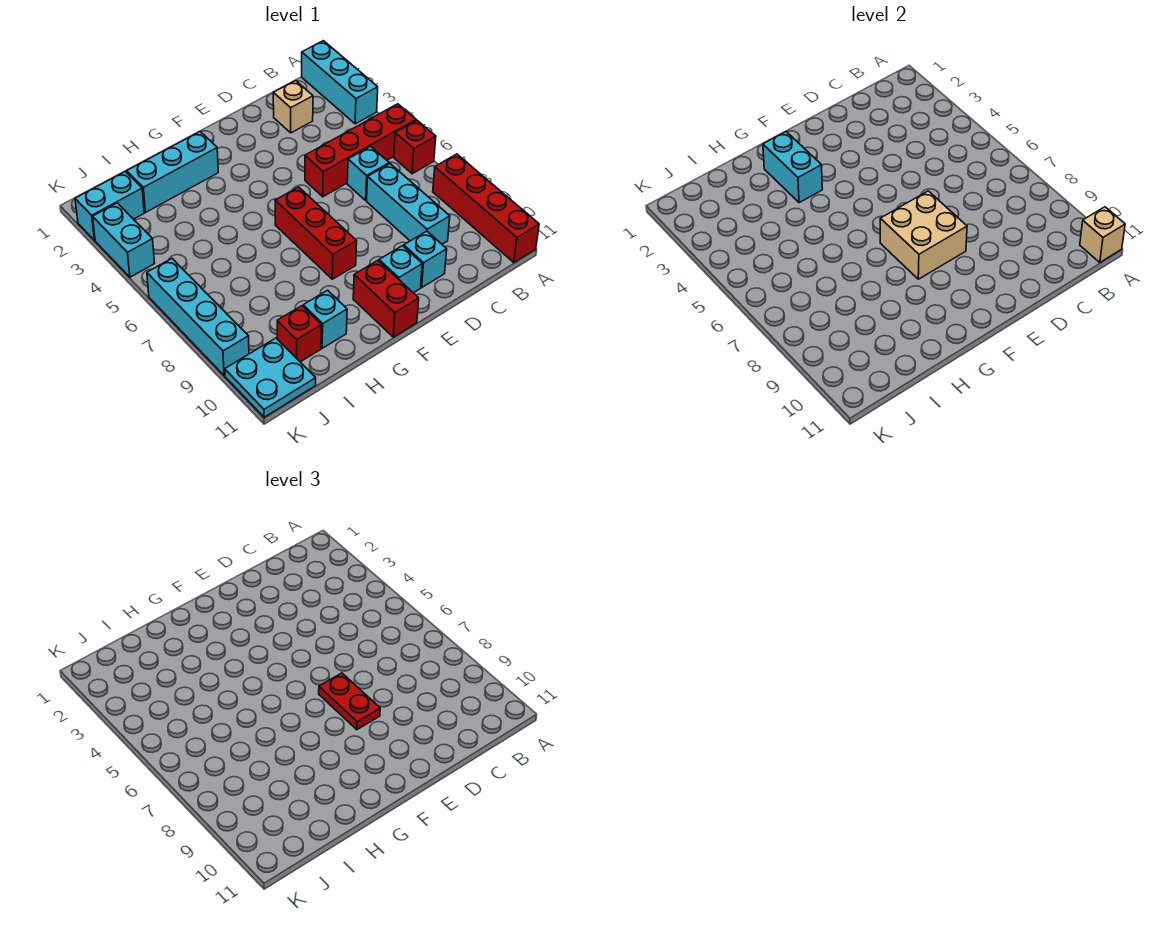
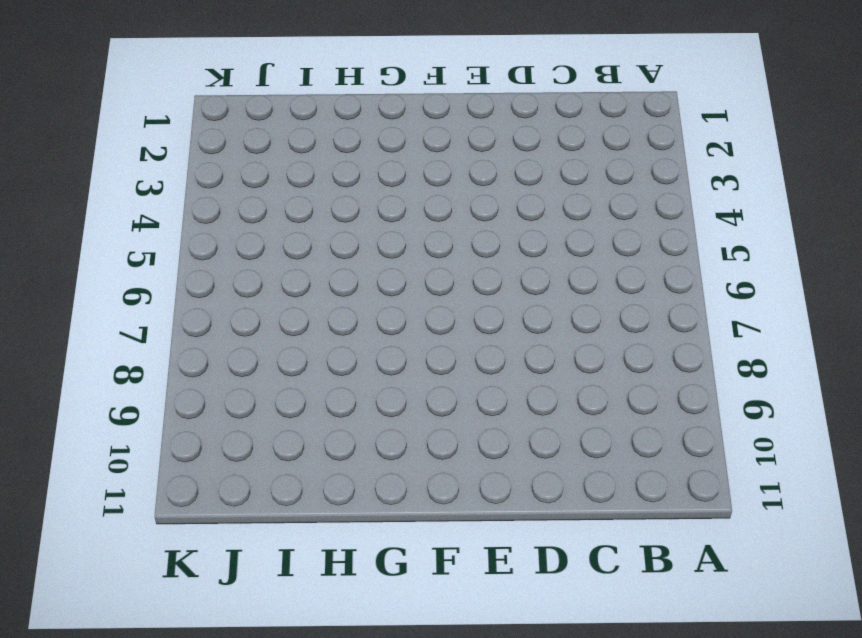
none -> cyan brick A1:A3 level 1
none -> red brick A5:D5 level 1
none -> red brick A6 level 1

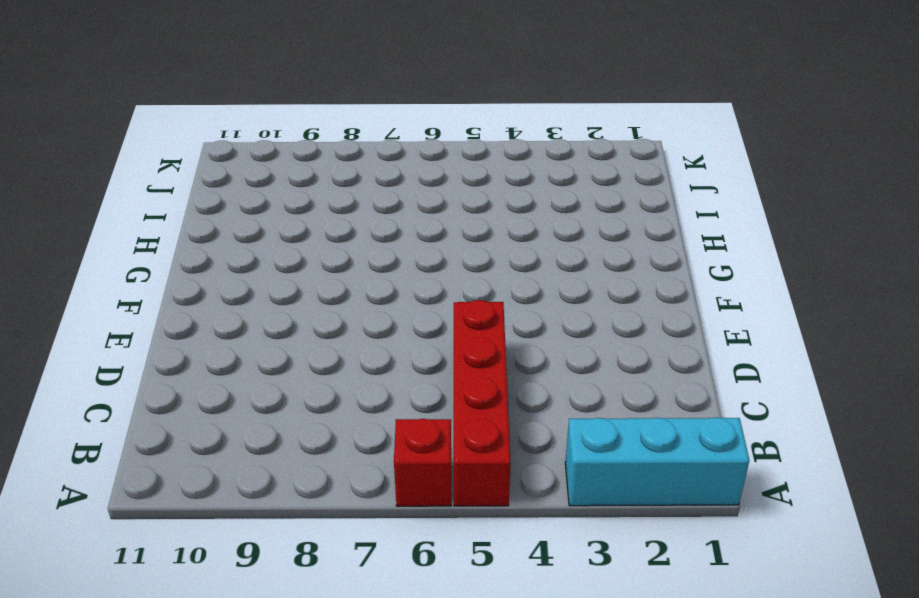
none -> red brick A8:A11 level 1
none -> tan brick C2 level 1
none -> cyan brick C6 level 1

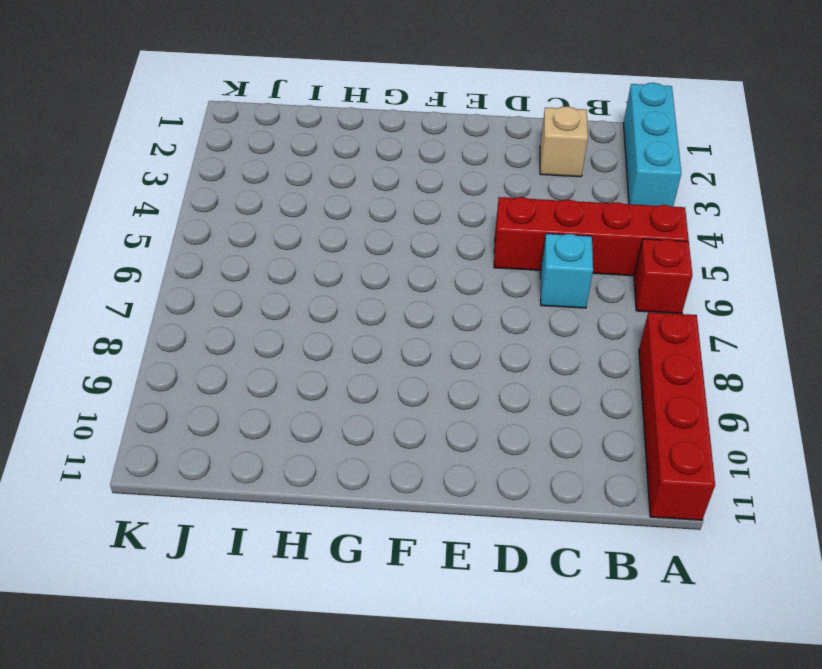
none -> cyan brick C7:C9 level 1
none -> cyan brick D10 level 1
none -> cyan brick E10 level 1

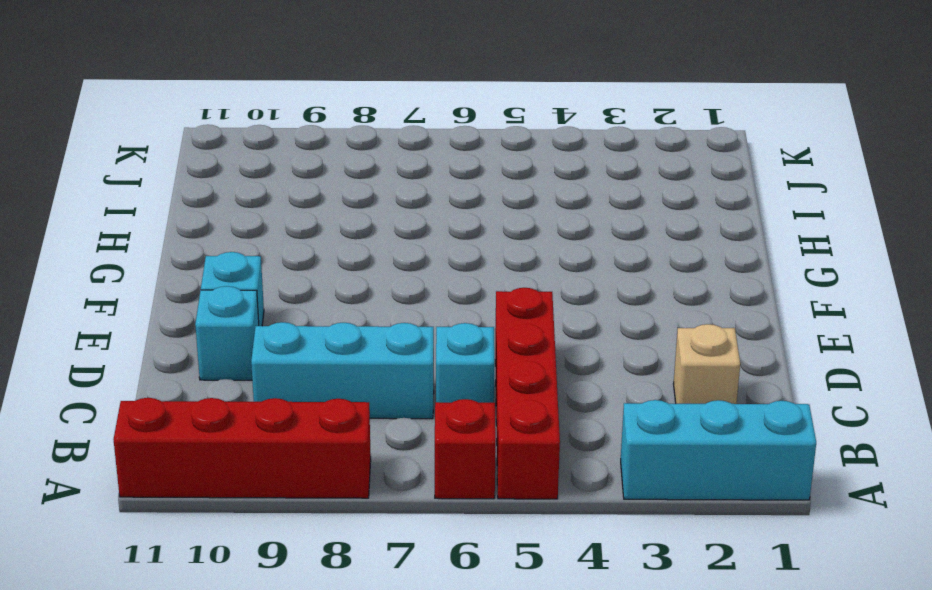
none -> red brick F6:F8 level 1
none -> red brick F10:F11 level 1
none -> cyan brick G2:I2 level 1

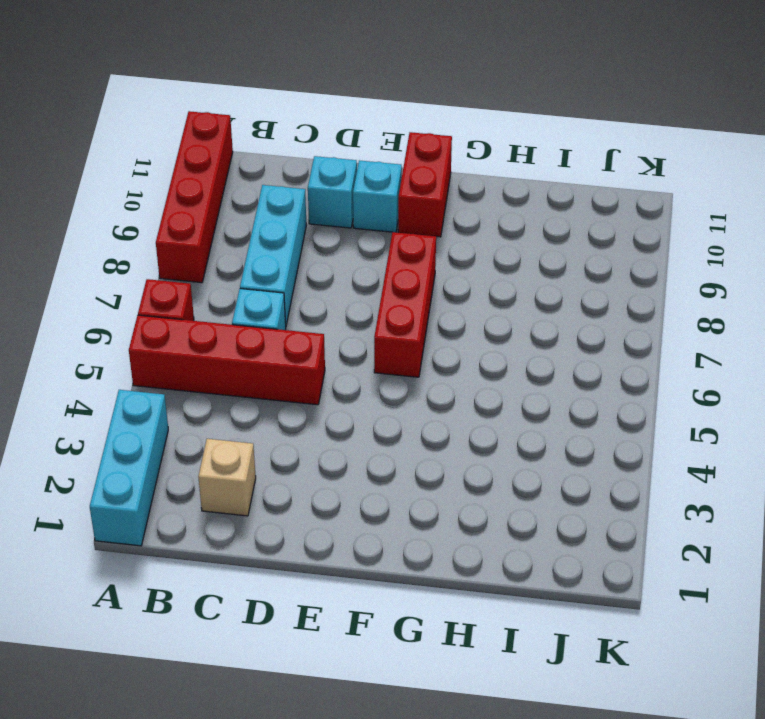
none -> cyan brick G2:I2 level 1
none -> cyan brick H10 level 1
none -> red brick I10 level 1

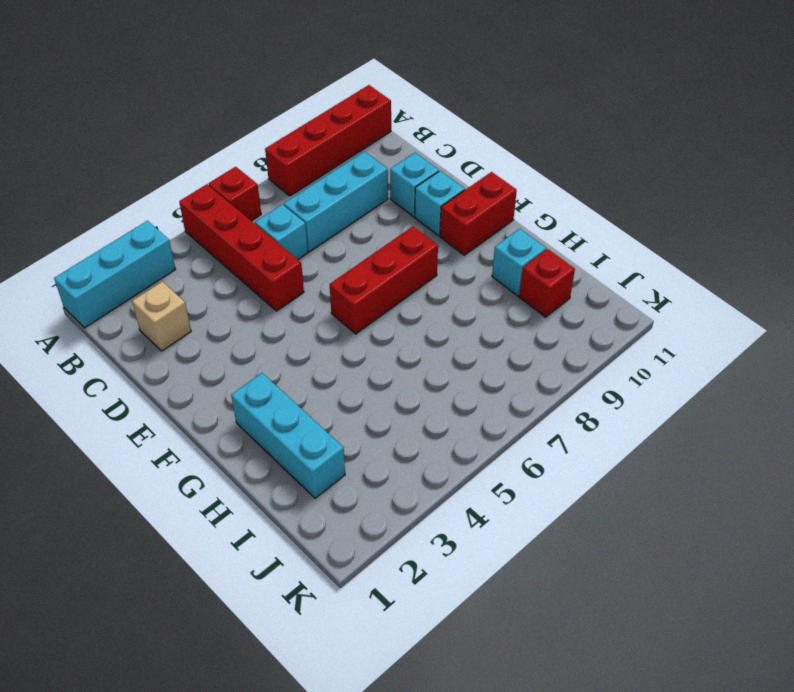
none -> cyan brick J2:K2 level 1
none -> cyan plate J10:K11 level 1
none -> cyan brick K3:K4 level 1

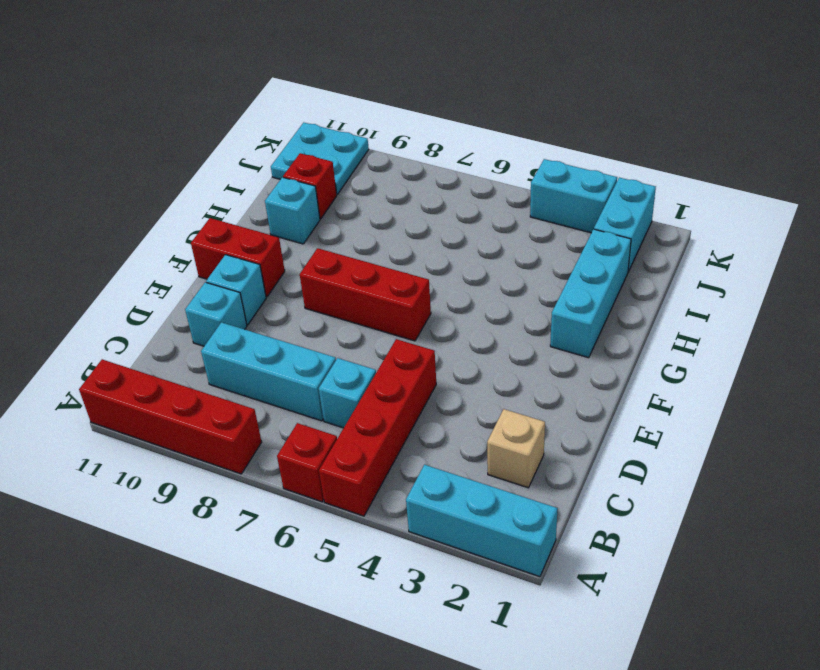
none -> cyan brick K6:K9 level 1
none -> tan brick A11 level 2
none -> tan brick E7:F8 level 2

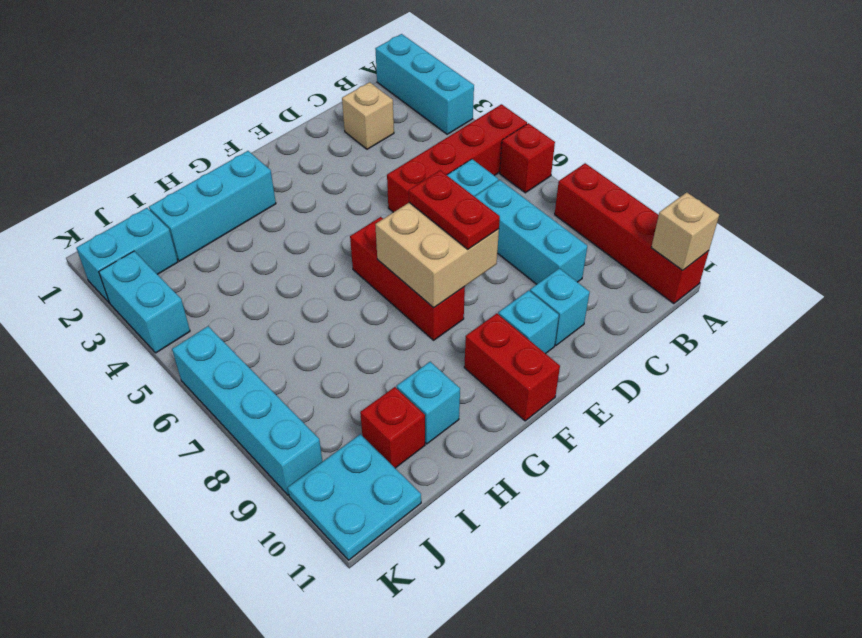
none -> cyan brick G2:G3 level 2

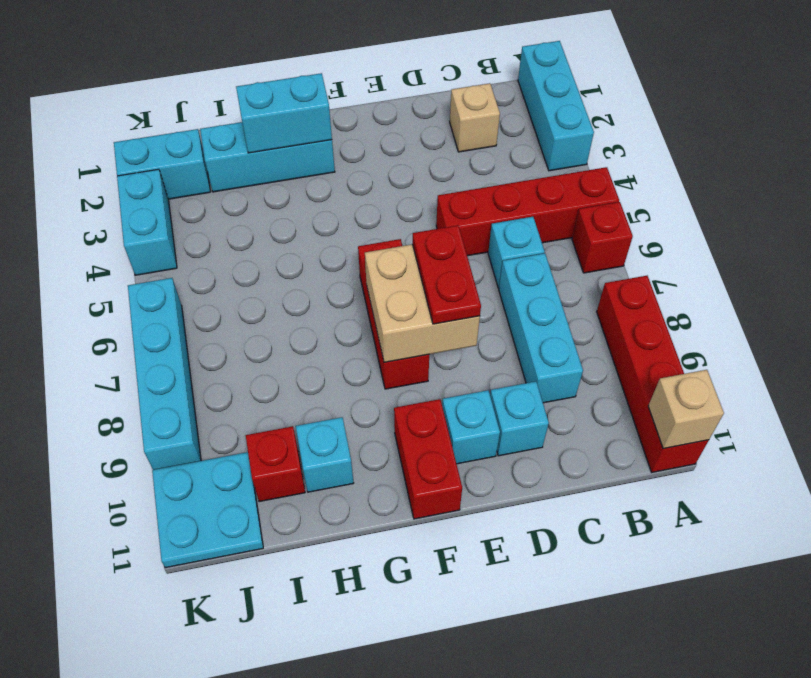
cyan brick G2:H2 level 2 -> cyan brick G2:G3 level 2

